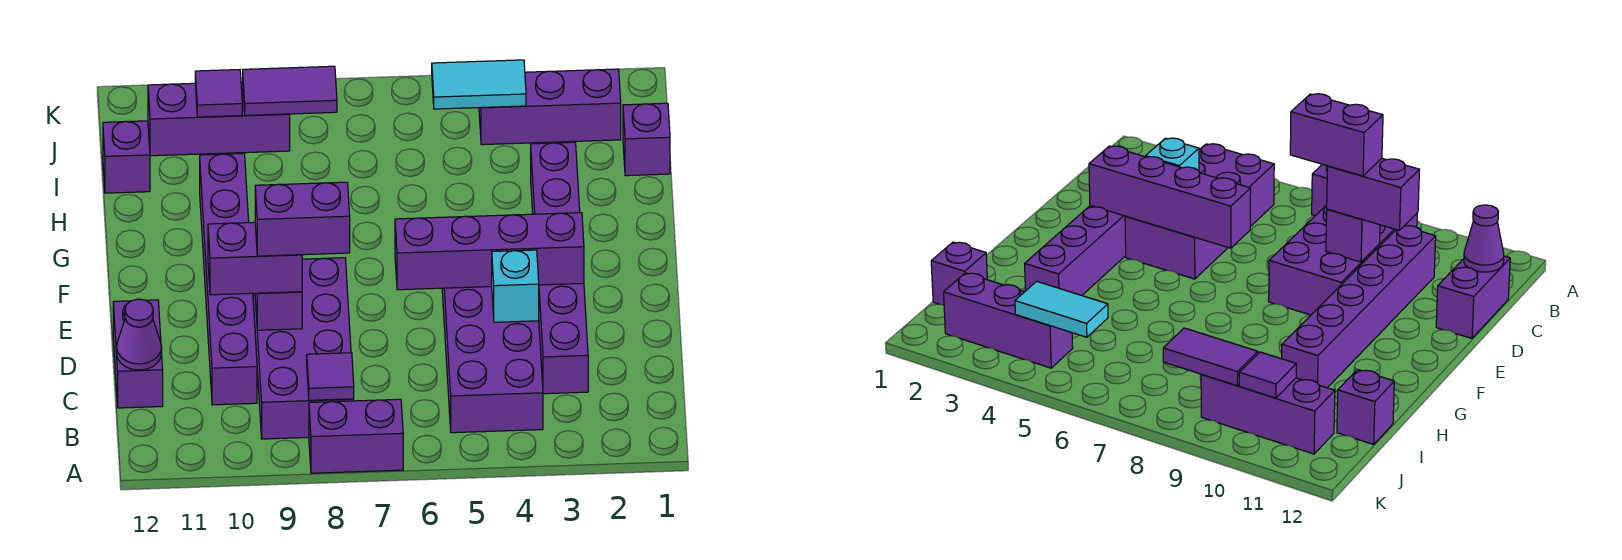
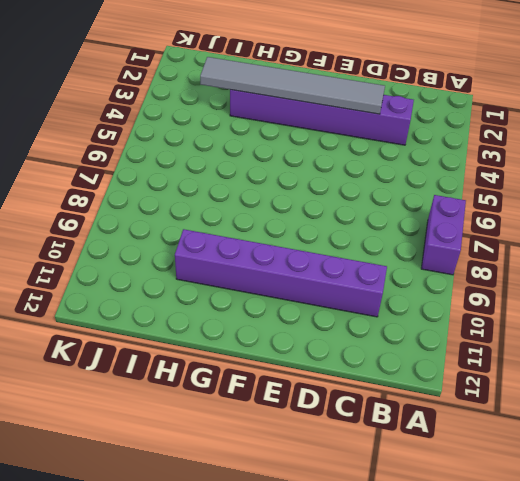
grey tile D3:I3 level 2 -> purple brick E3:E6 level 2
none -> purple brick B4:E5 level 1
none -> purple brick B8:E9 level 1
none -> purple brick C12:D12 level 1

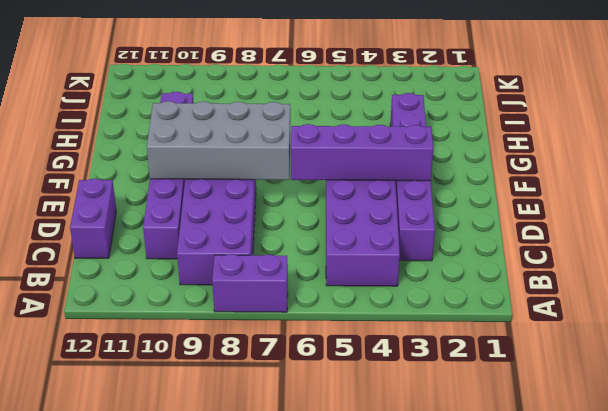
grey brick E7:F10 level 2 -> none
none -> purple brick I1 level 1
none -> purple brick I12 level 1
none -> purple brick J2:J4 level 1

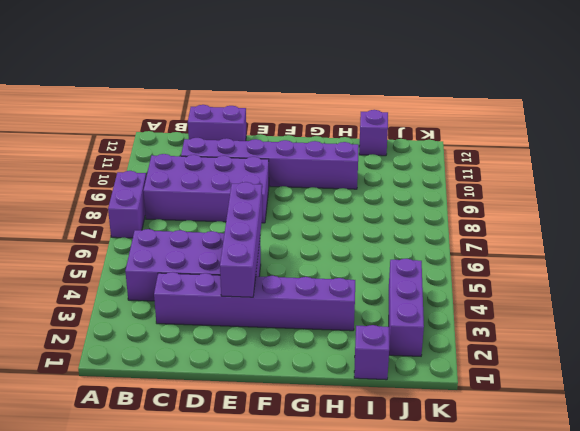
none -> purple brick J9:J11 level 1
none -> purple tile B8 level 2
none -> purple cone C12 level 2

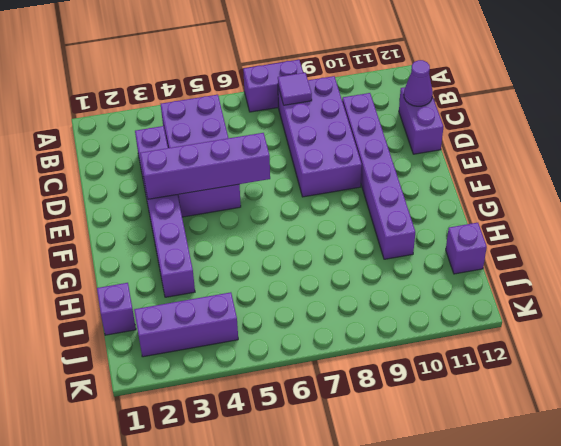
none -> purple brick J9:J11 level 1
none -> cyan brick D4 level 2
none -> purple brick D9 level 2

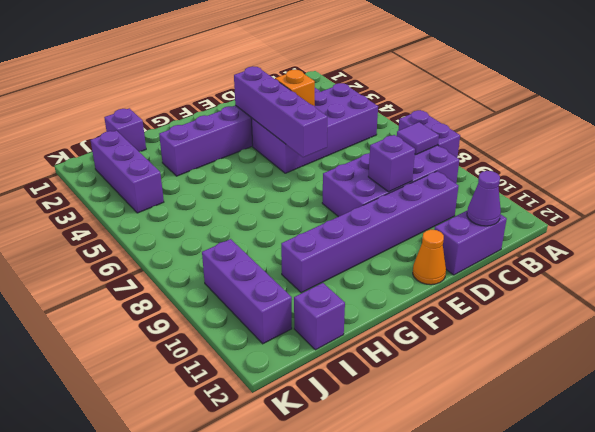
orange brick D4 level 2 -> cyan brick D4 level 2
orange cone E12 level 1 -> none
none -> cyan tile J4:J5 level 2
none -> purple tile J8:J9 level 2
none -> purple tile J10 level 2

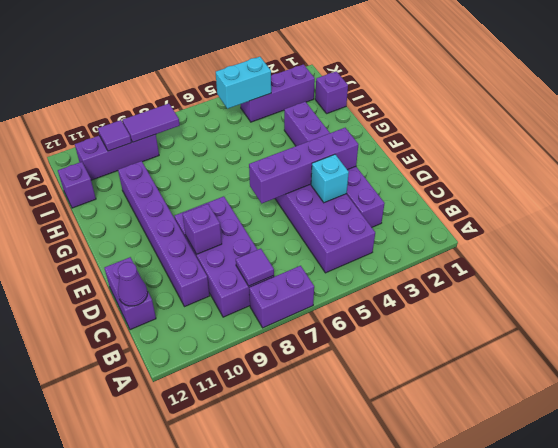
cyan brick J4:J5 level 2 -> cyan tile J4:J5 level 2
none -> purple brick D9:D10 level 3
none -> purple brick D8:D9 level 4

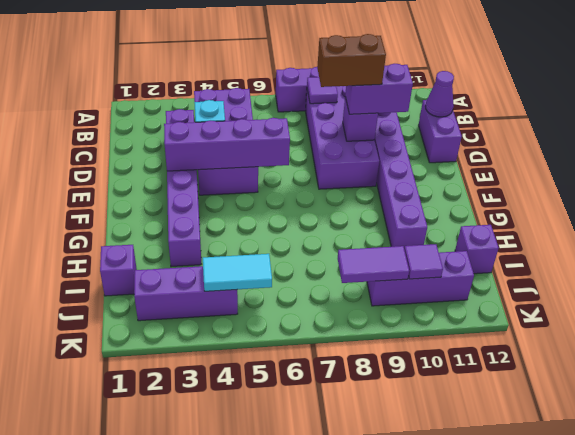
brown brick D8:D9 level 4 -> purple brick D8:D9 level 4

